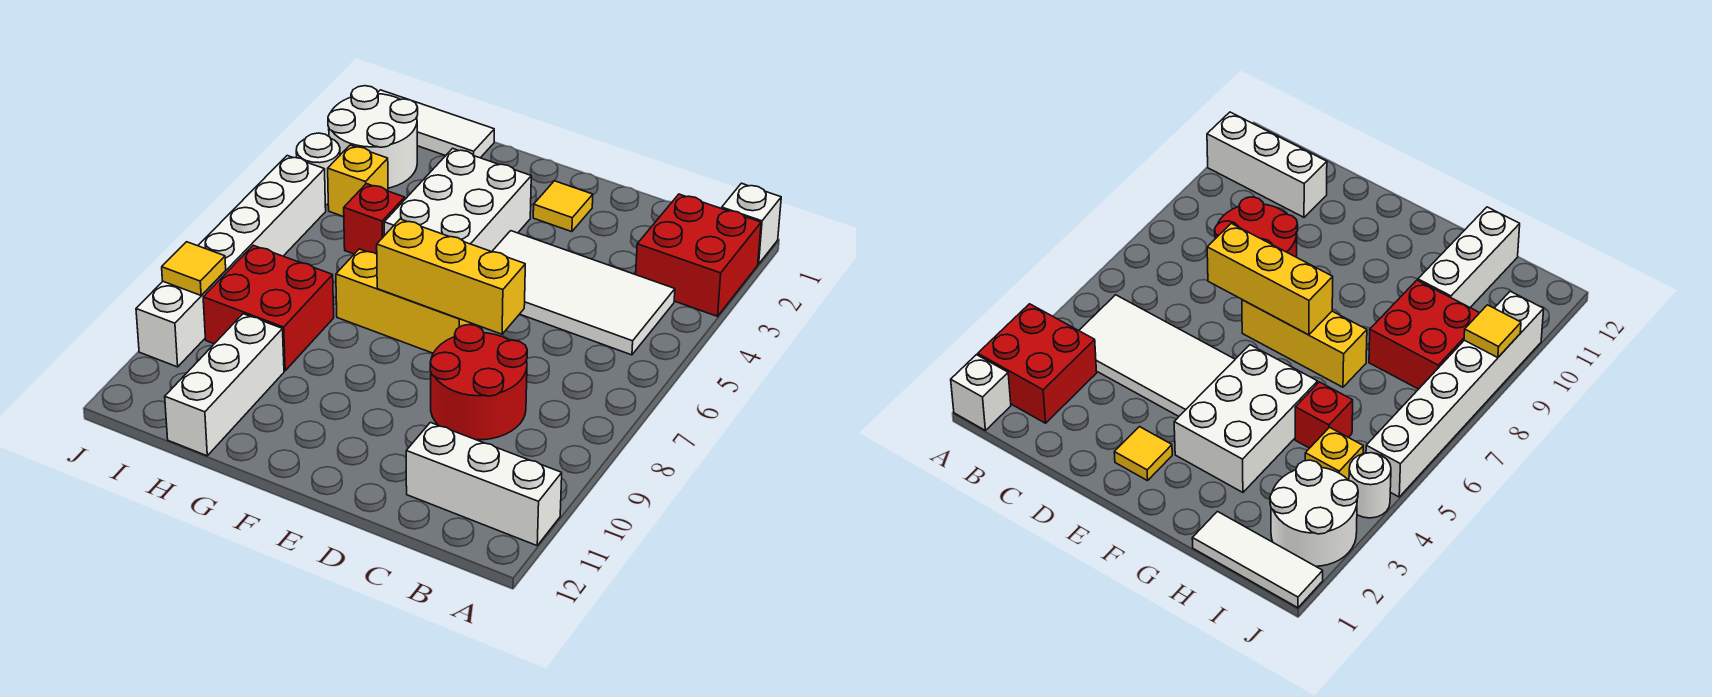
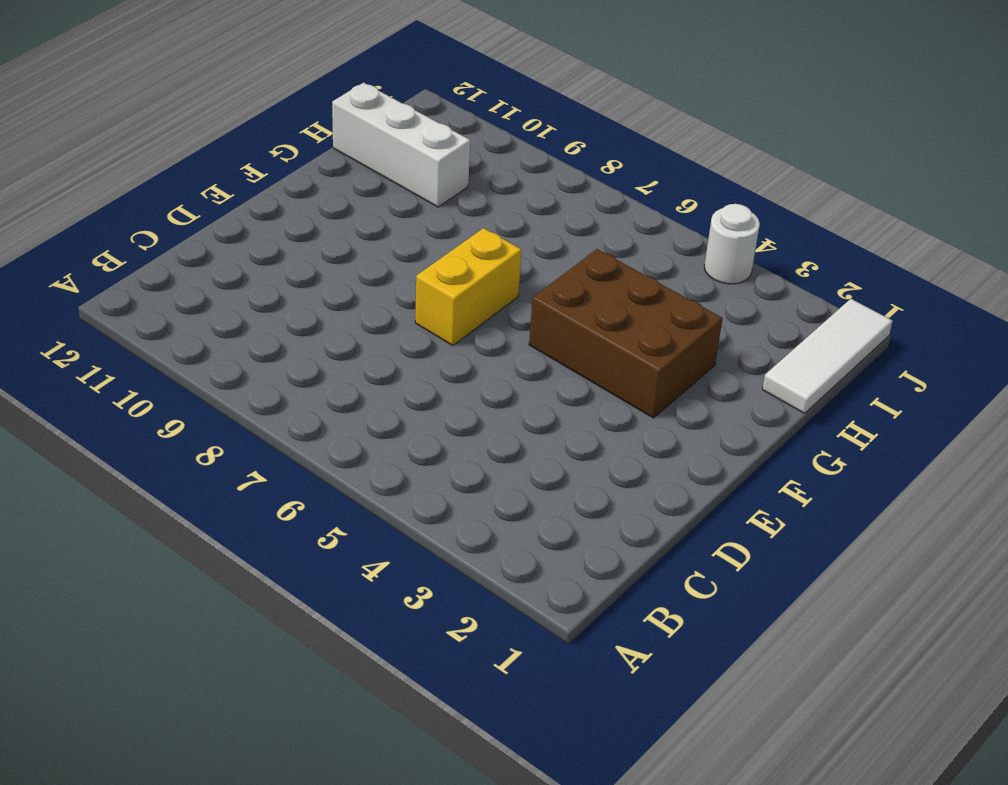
yellow brick E7:F7 level 1 -> yellow brick E7:G7 level 1
brown brick F3:G5 level 1 -> white brick F3:G5 level 1
none -> white brick A1 level 1
none -> red brick A2:B3 level 1
none -> white brick A11:C11 level 1

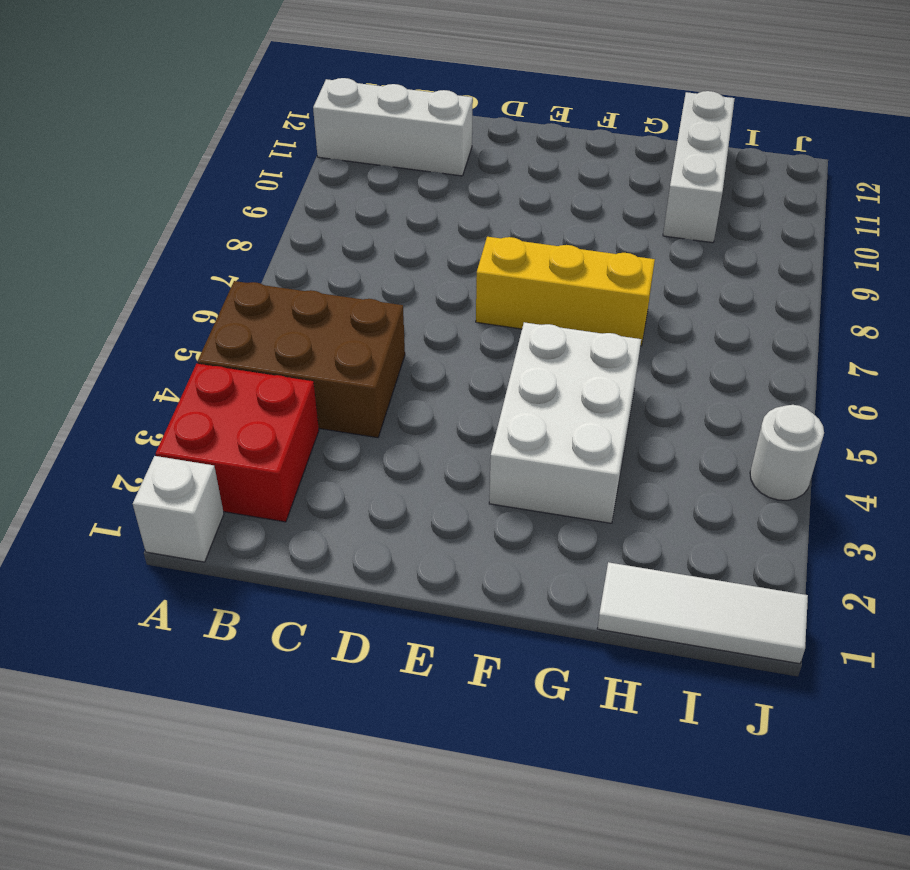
brown brick A4:C5 level 1 -> white tile B4:E5 level 1
none -> red round brick C8:D9 level 1
none -> yellow tile E2 level 1
none -> red brick H5 level 1

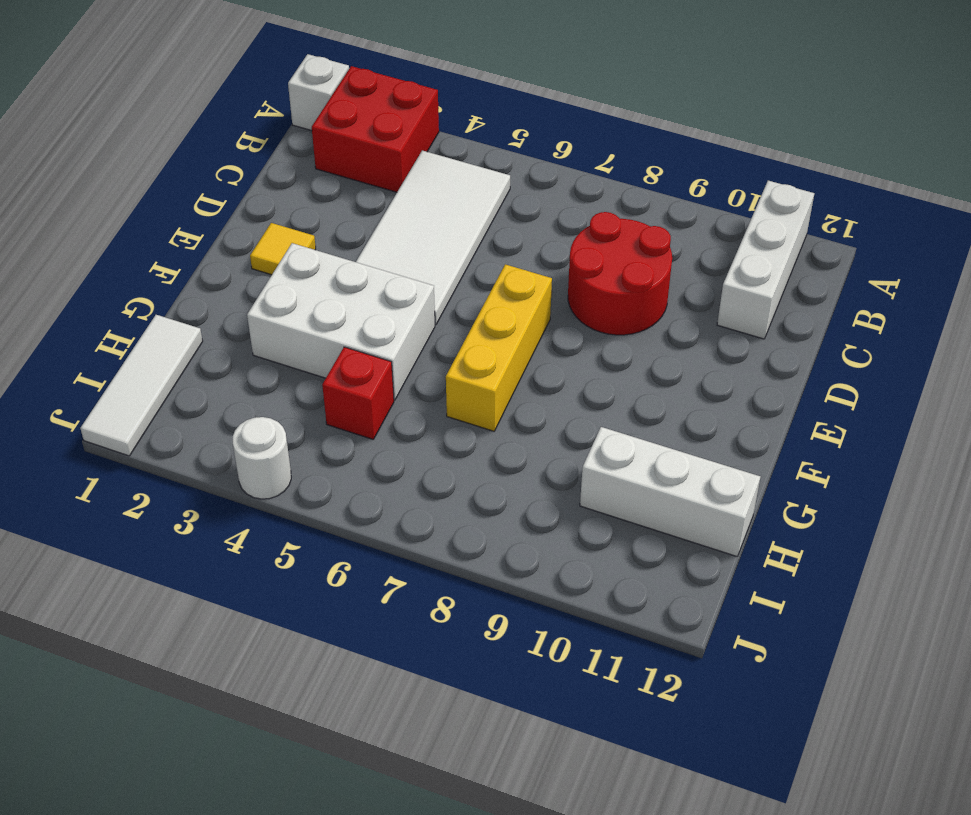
none -> red brick H8:I9 level 1
none -> white round brick I2:J3 level 1
none -> yellow brick I4 level 1

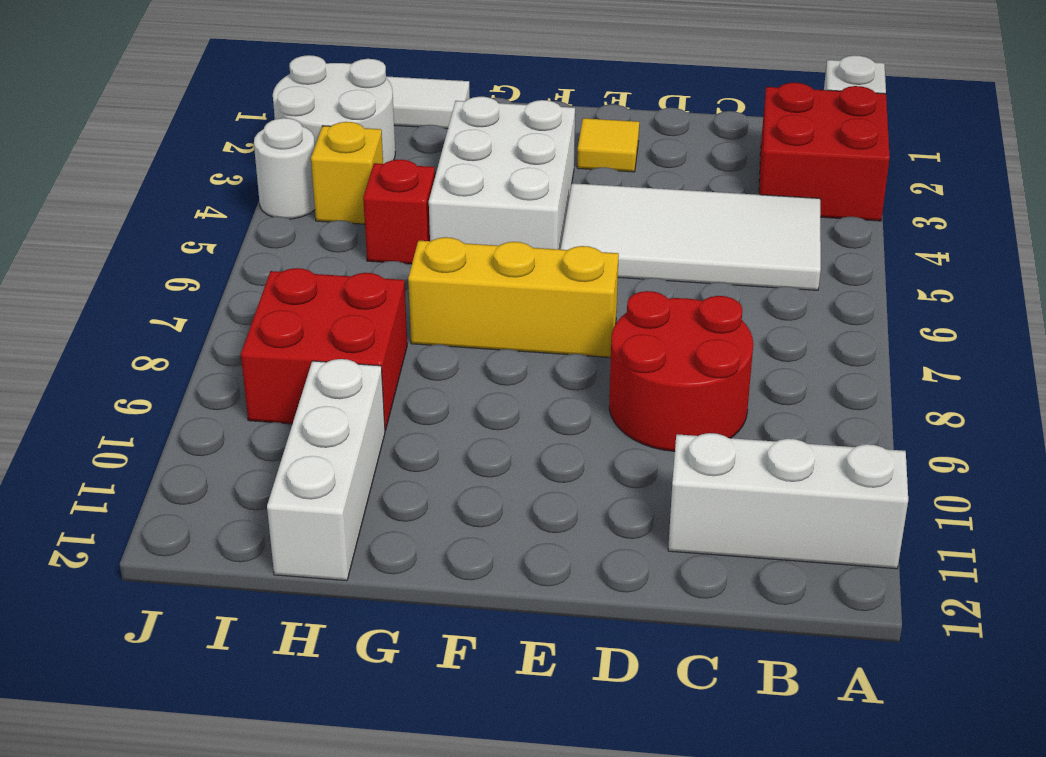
none -> white brick J5:J10 level 1
none -> yellow brick D7:F7 level 2
none -> yellow tile J9 level 2

